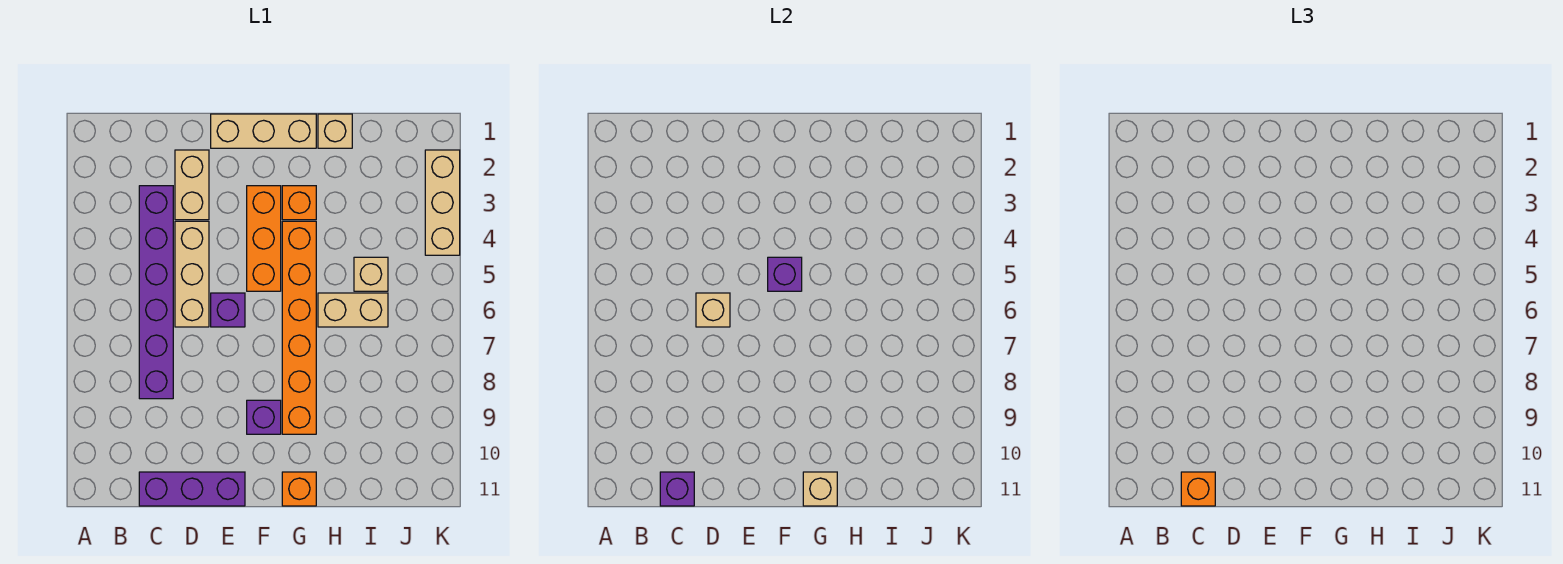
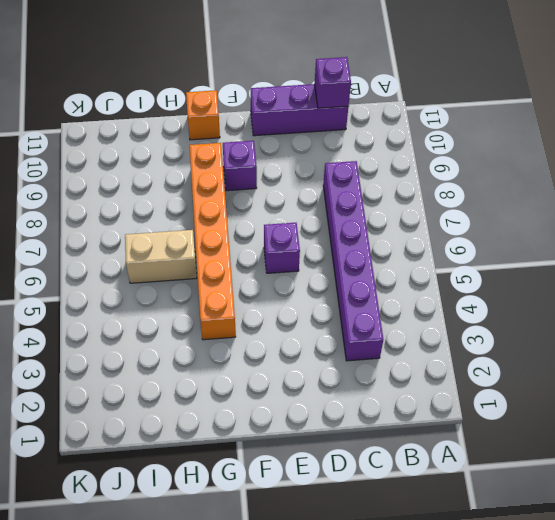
none -> tan brick D2:D3 level 1
none -> tan brick D4:D6 level 1
none -> tan brick E1:G1 level 1

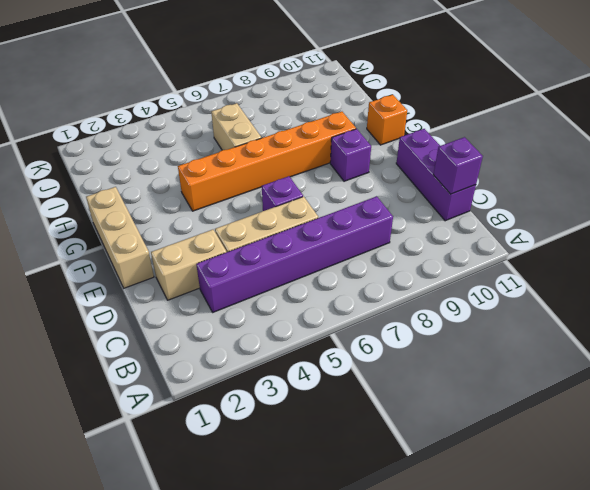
none -> orange brick F3:F5 level 1
none -> orange brick G3 level 1
none -> tan brick H1 level 1

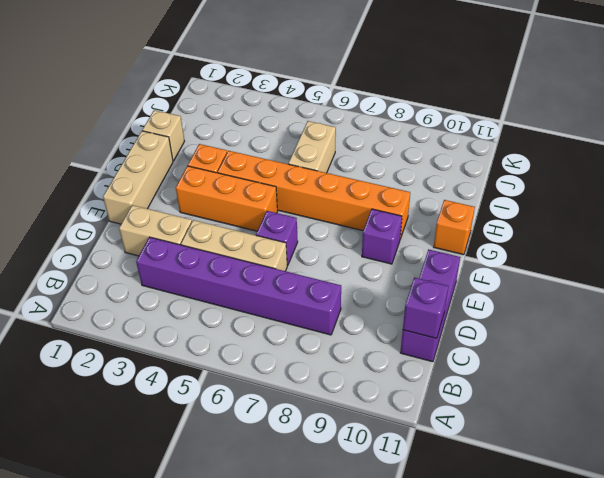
none -> tan brick I5 level 1
none -> tan brick K2:K4 level 1
none -> tan brick D6 level 2

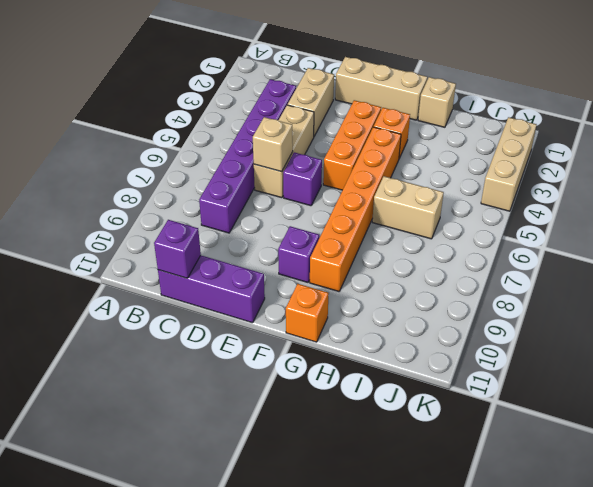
none -> tan brick I5 level 1
none -> purple brick F5 level 2
none -> tan brick G11 level 2

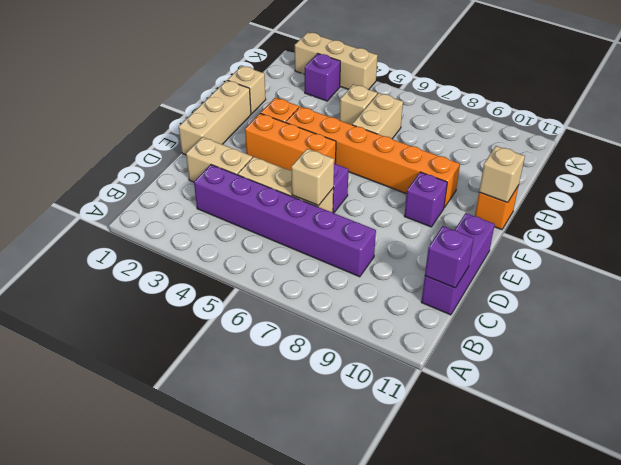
purple brick J3 level 1 -> purple brick F5 level 2
none -> orange brick C11 level 3

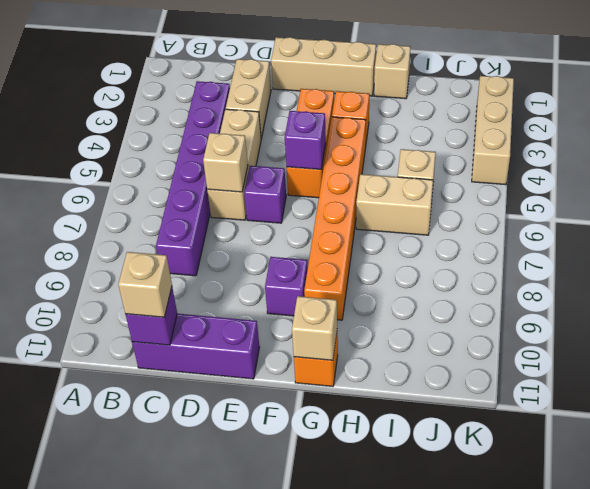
tan brick C11 level 3 -> orange brick C11 level 3

